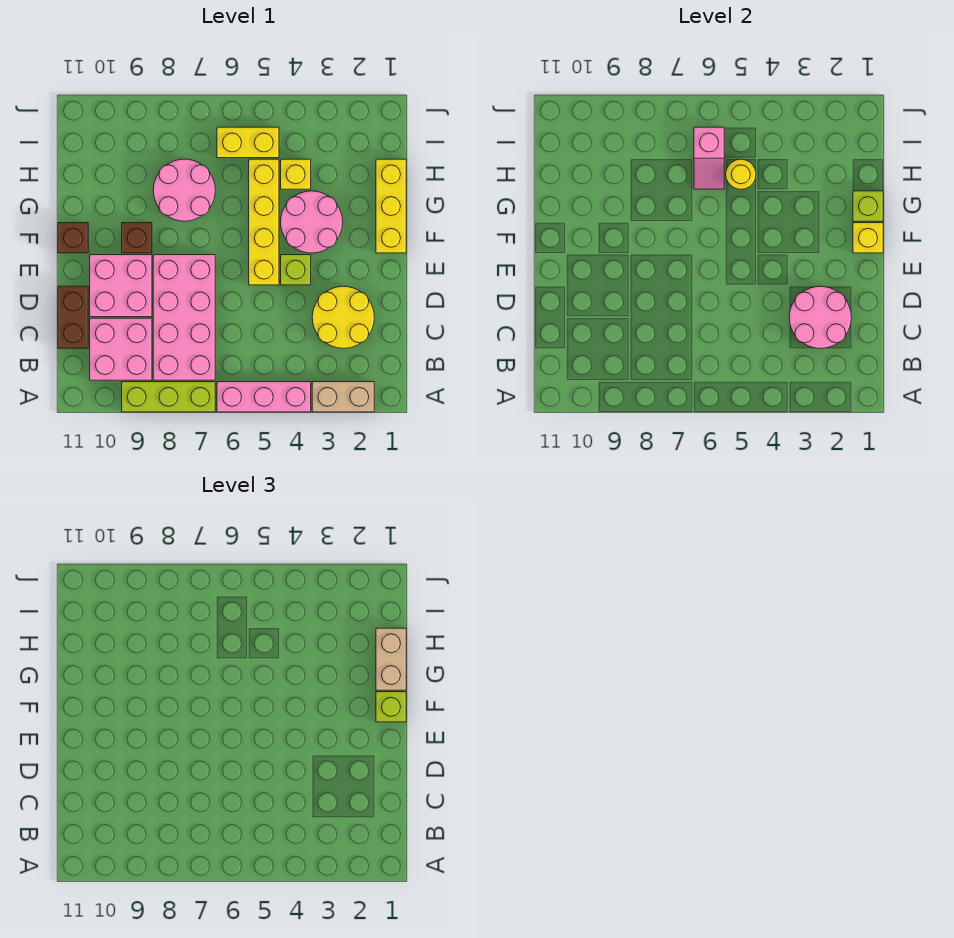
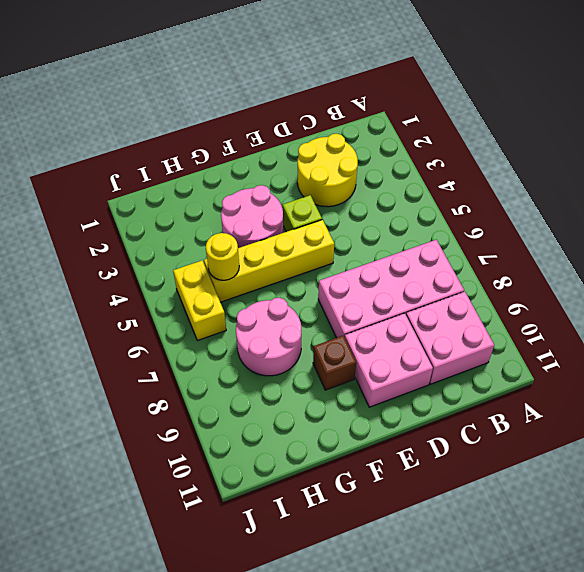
none -> tan brick A2:A3 level 1
none -> pink brick A4:A6 level 1
none -> lime brick A7:A9 level 1

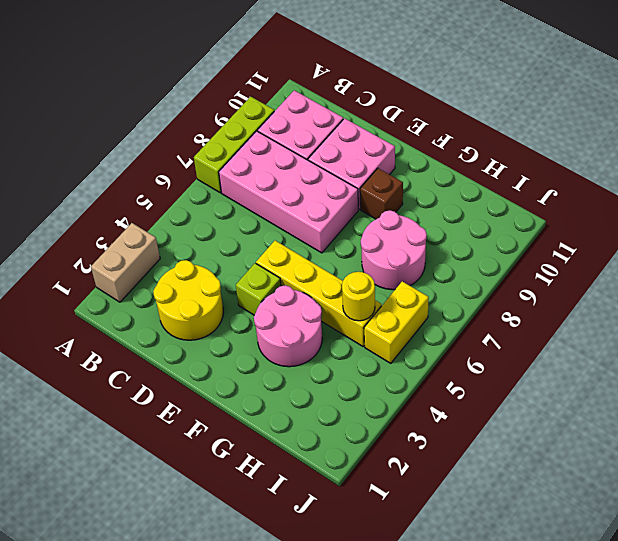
none -> pink brick A4:A6 level 1
none -> brown brick C11:D11 level 1
none -> yellow brick F1:H1 level 1

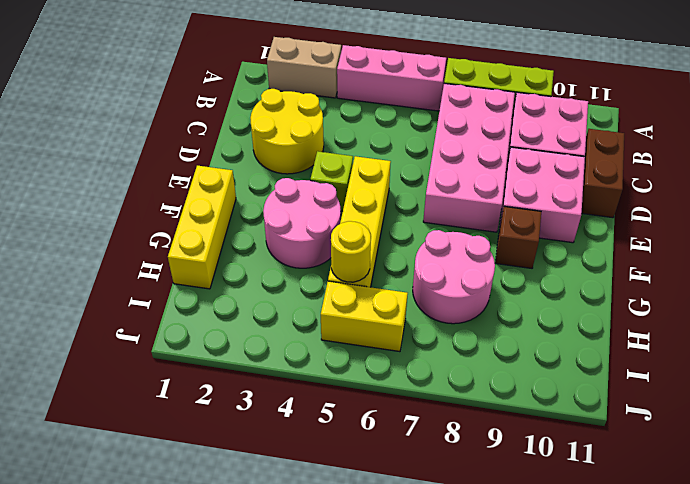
none -> brown brick F11 level 1
none -> yellow brick H4 level 1
none -> pink round brick C2:D3 level 2

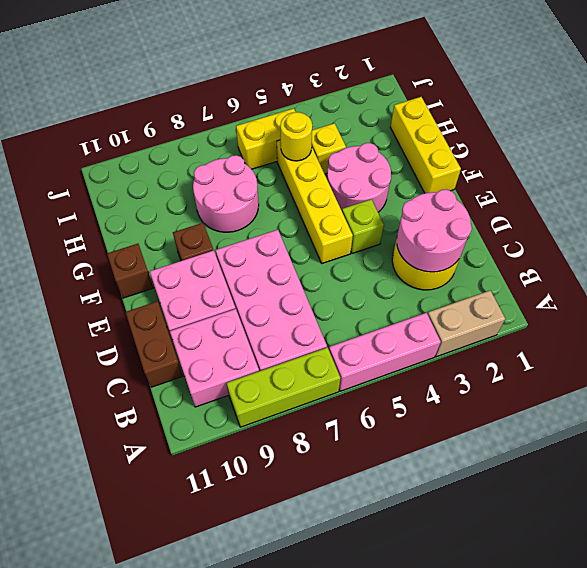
none -> yellow brick F1 level 2
none -> lime brick G1 level 2
none -> pink slope H6:I6 level 2 top I

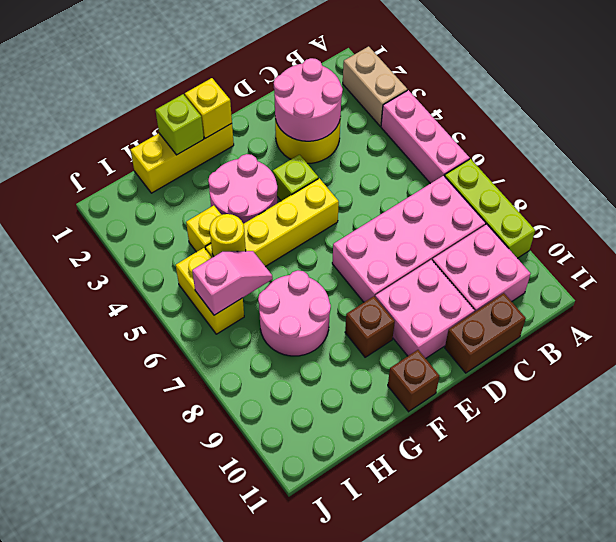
none -> lime brick F1 level 3
none -> tan brick G1:H1 level 3

